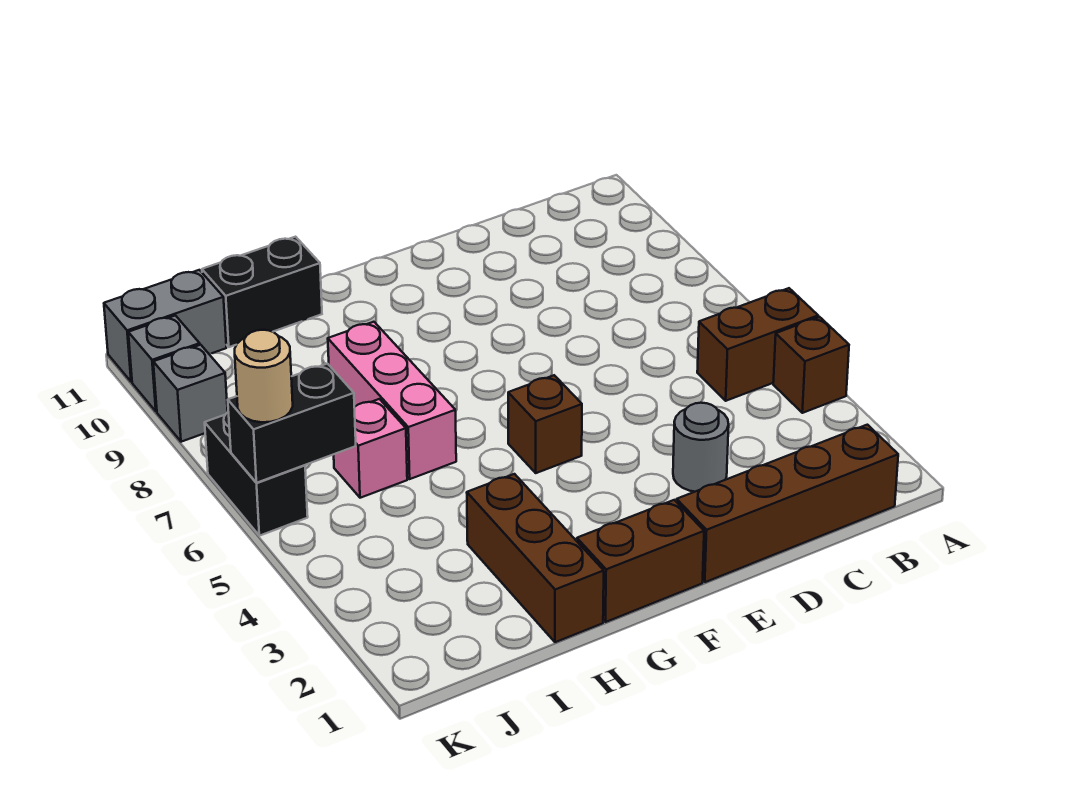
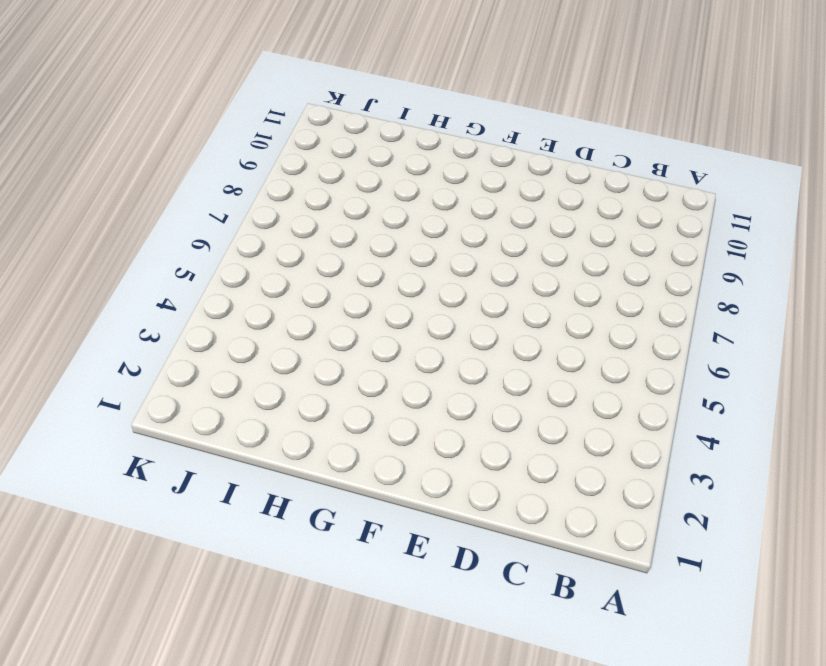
none -> brown brick A4 level 1
none -> brown brick A5:B5 level 1
none -> brown brick B1:E1 level 1

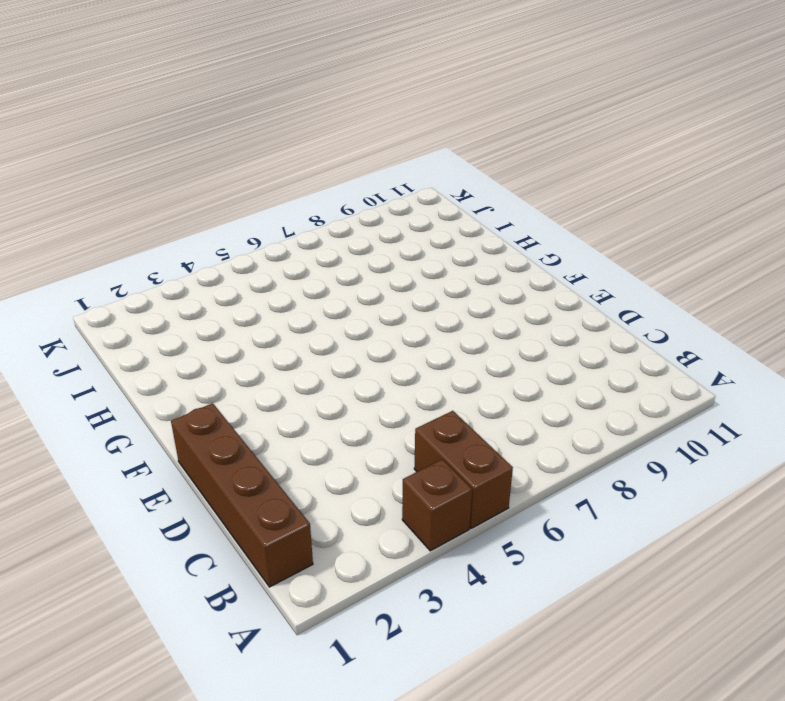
none -> grey round brick D3 level 1
none -> brown brick F1:G1 level 1
none -> brown brick F5 level 1

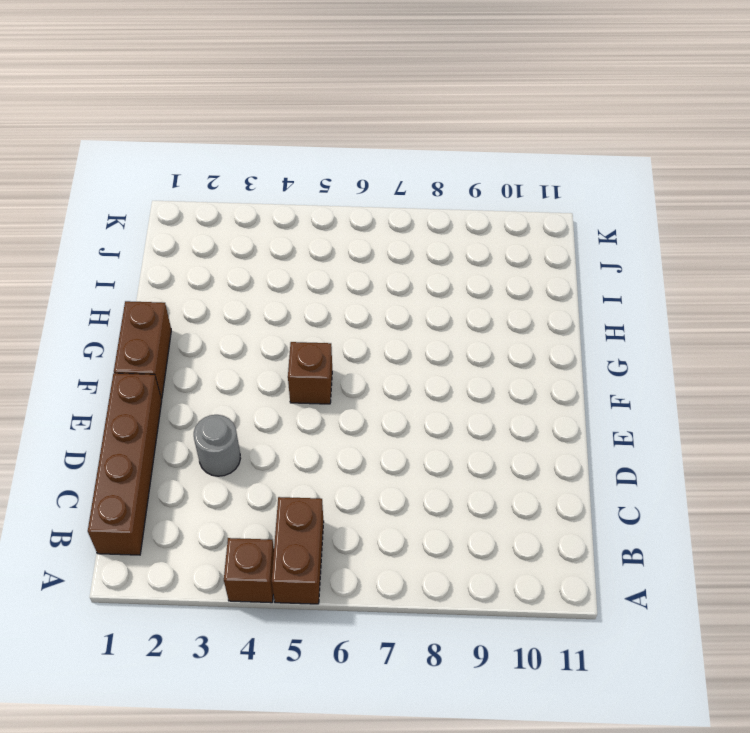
none -> brown brick H1:H3 level 1
none -> pink brick H6:H8 level 1
none -> black brick H11:I11 level 1

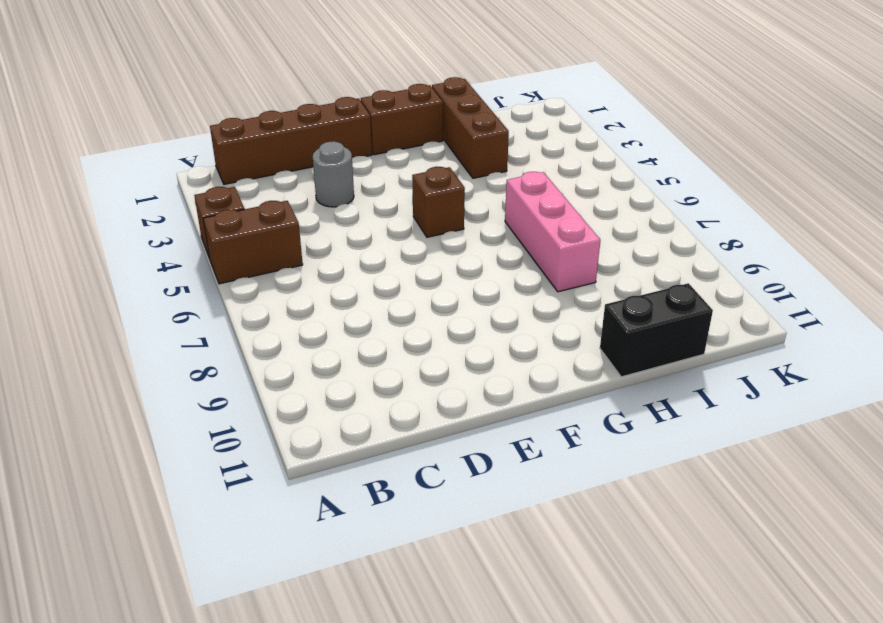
none -> pink brick I6 level 1
none -> grey brick J11:K11 level 1
none -> black brick K6:K7 level 1

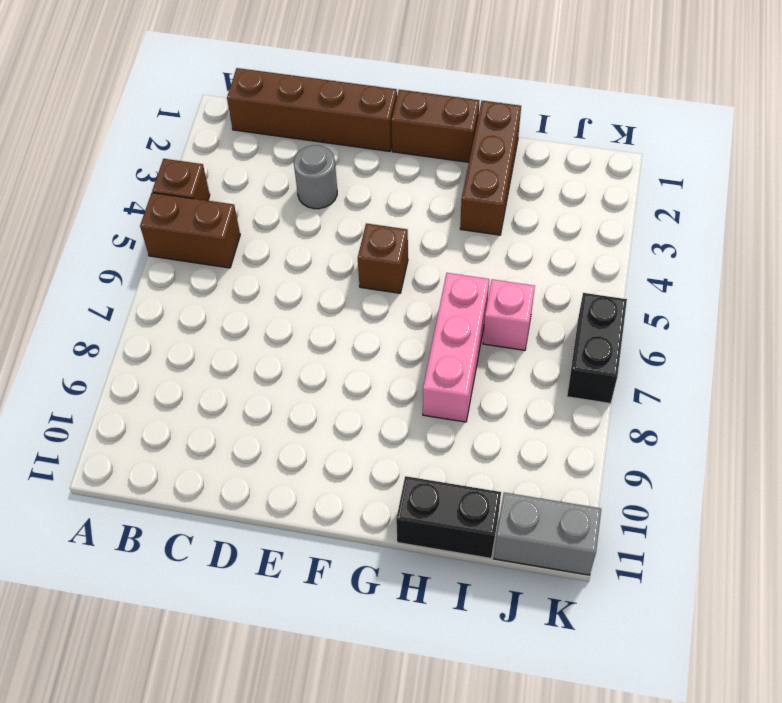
none -> grey brick K9 level 1
none -> grey brick K10 level 1
none -> black brick J6:K6 level 2

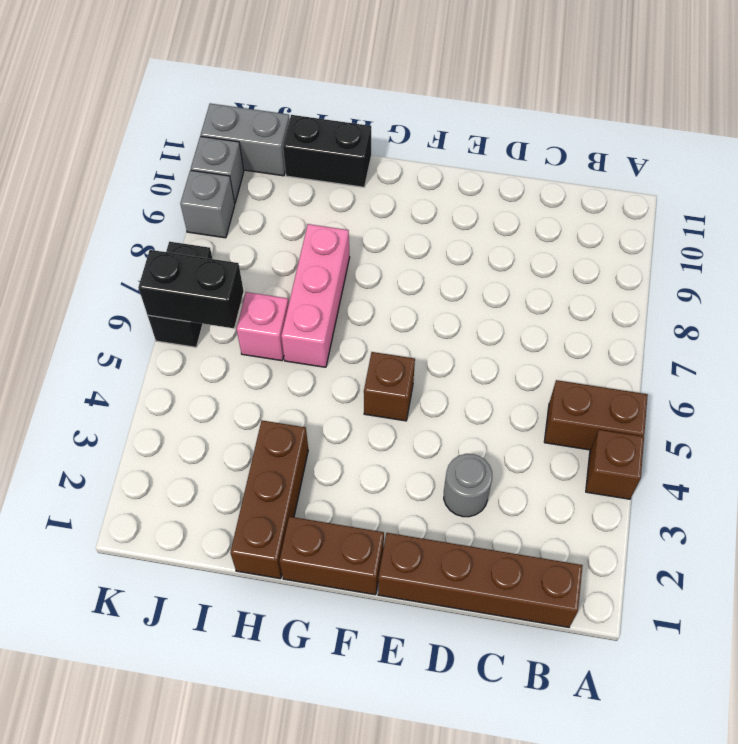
none -> tan round brick K6 level 3

